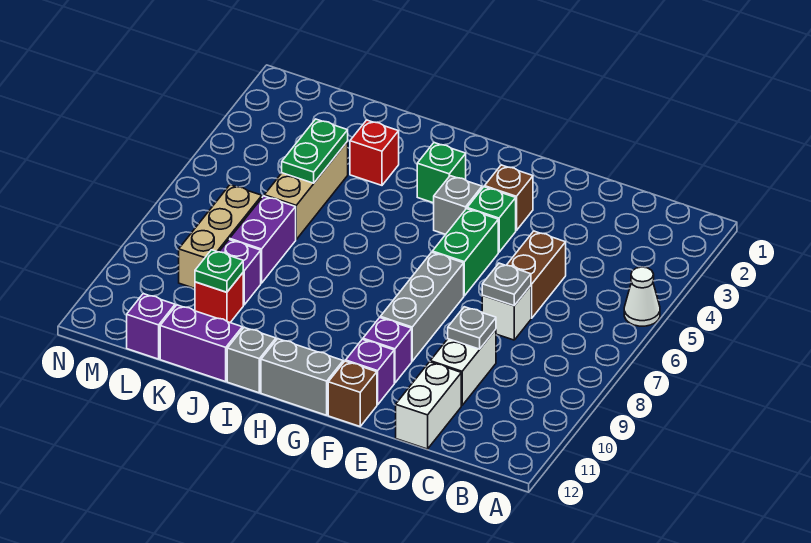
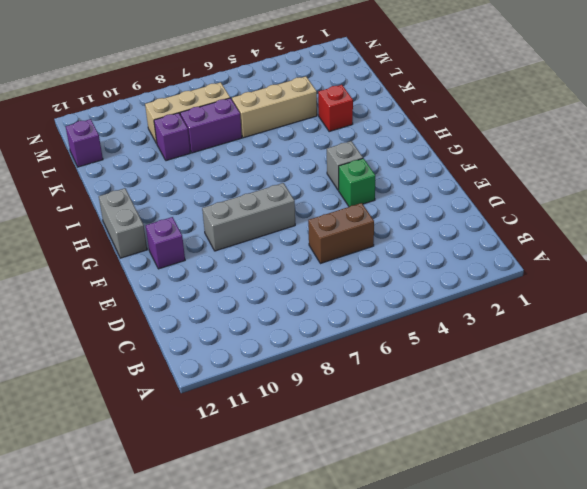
none -> white cone A5 level 1
none -> white brick D7 level 1
none -> white brick D9:D10 level 1

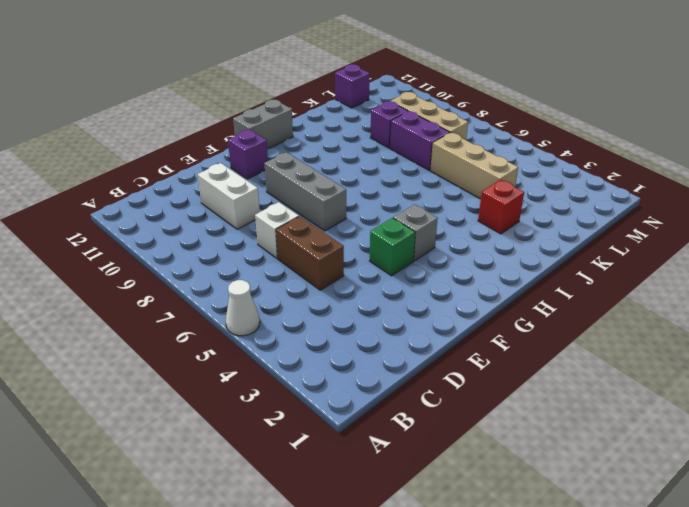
none -> white brick D11:D12 level 1
none -> brown brick F3 level 1
none -> green brick F5:F6 level 1

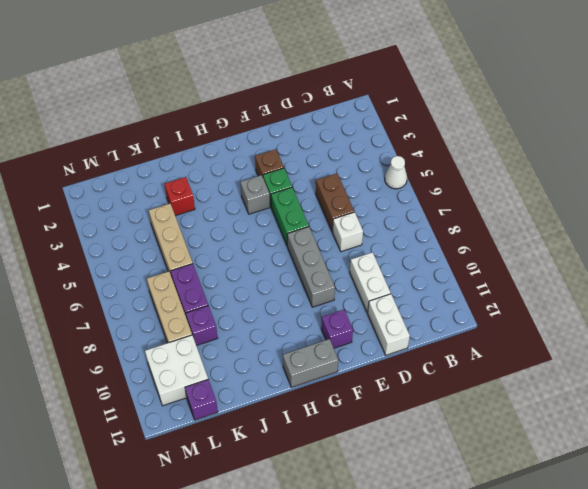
white brick L10:M11 level 1 -> none
none -> purple brick F10 level 1
none -> brown brick F12 level 1
none -> green brick H3 level 1

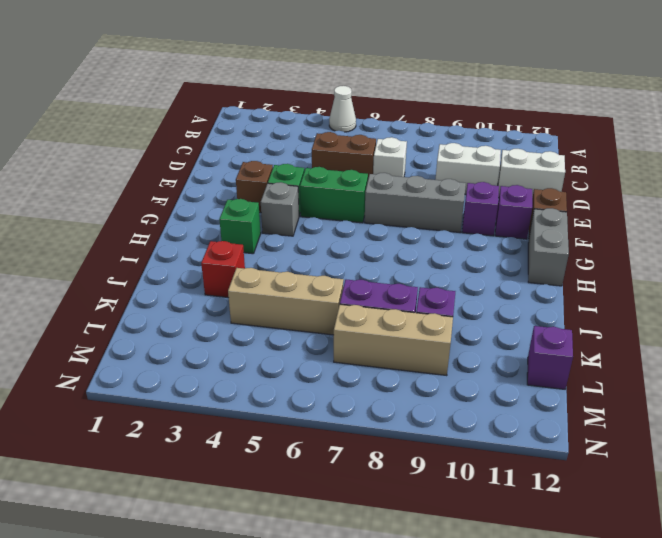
none -> grey brick I12 level 1
none -> purple brick J12:K12 level 1
none -> red brick K10 level 1

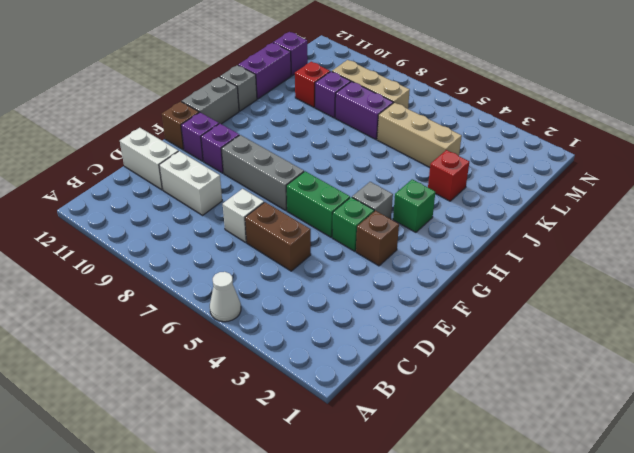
none -> grey plate D7 level 2
none -> grey plate D9 level 2
none -> green plate K4:K5 level 2

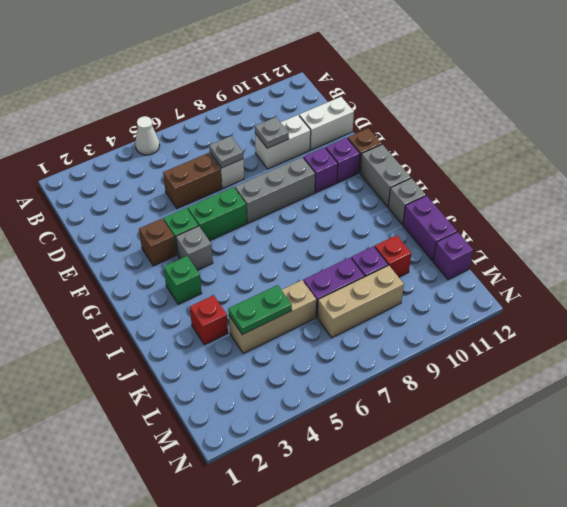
none -> green plate K10 level 2

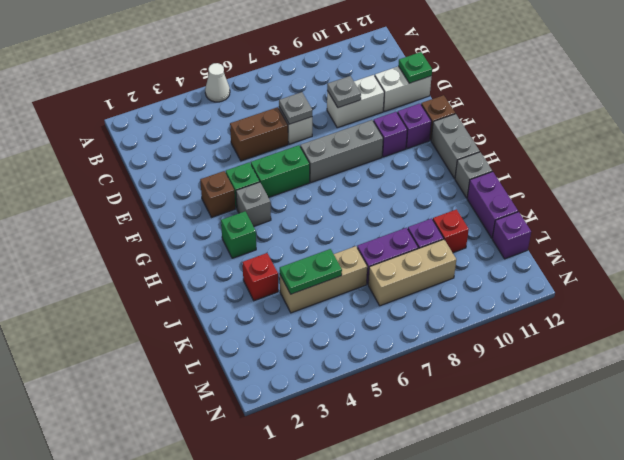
green plate D12 level 2 -> green plate K10 level 2

